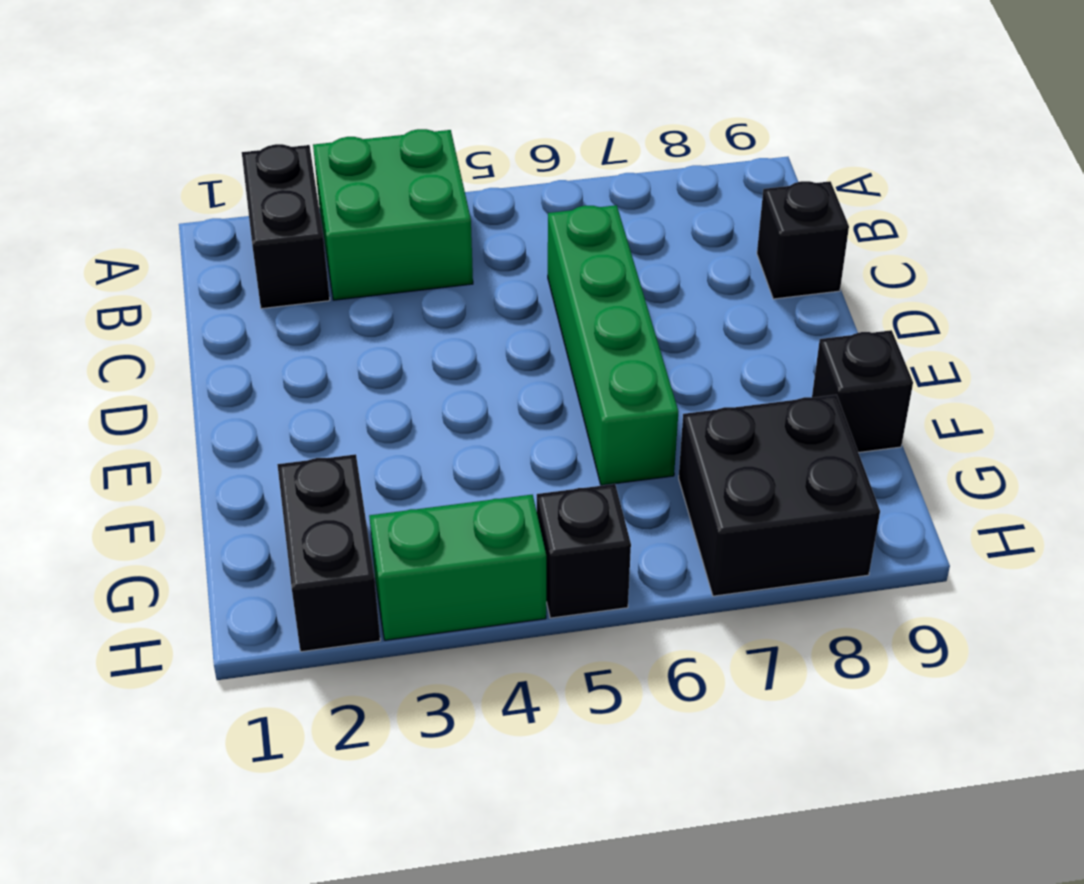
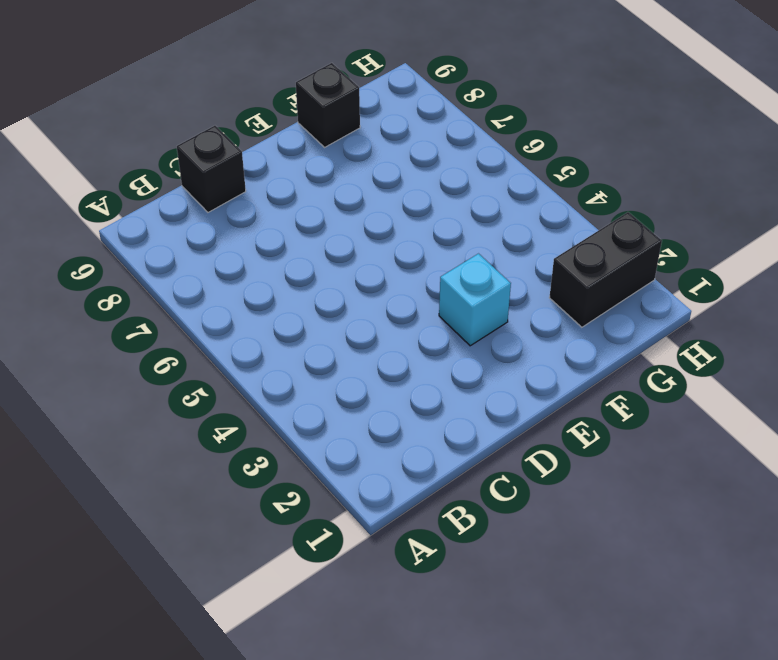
cyan brick E3 level 1 -> none
none -> black brick A2:B2 level 1
none -> green brick A3:B4 level 1

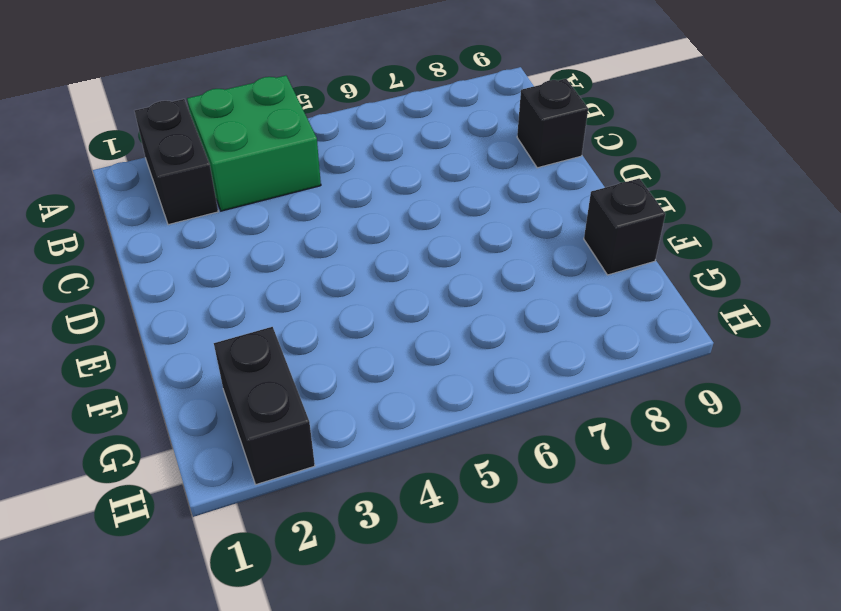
none -> green brick C6:F6 level 1
none -> black brick G7:H8 level 1

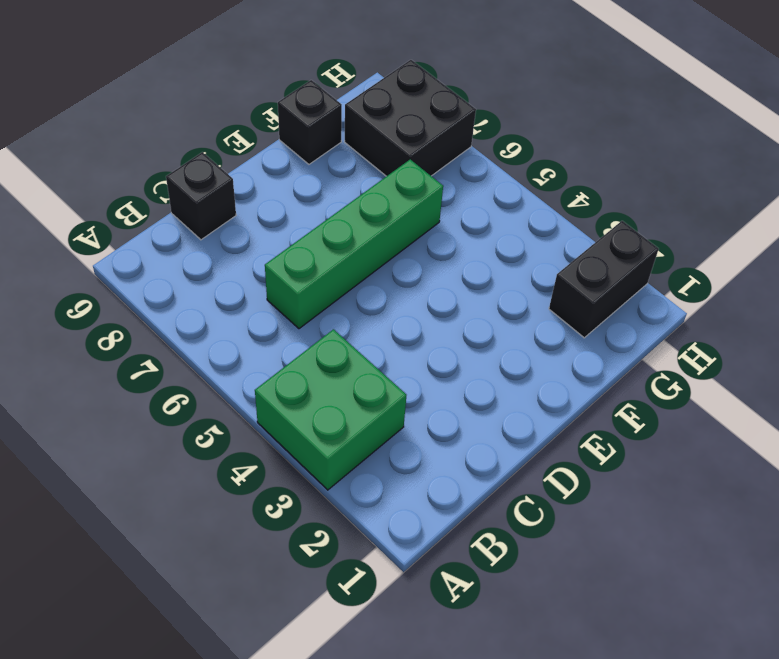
none -> black brick A2:B2 level 1
none -> green brick H3:H4 level 1

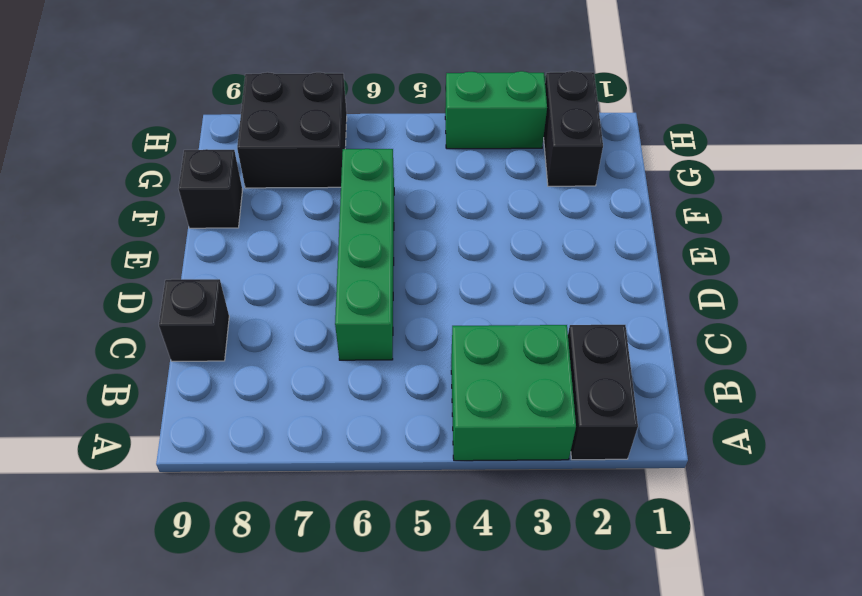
none -> black brick H5 level 1

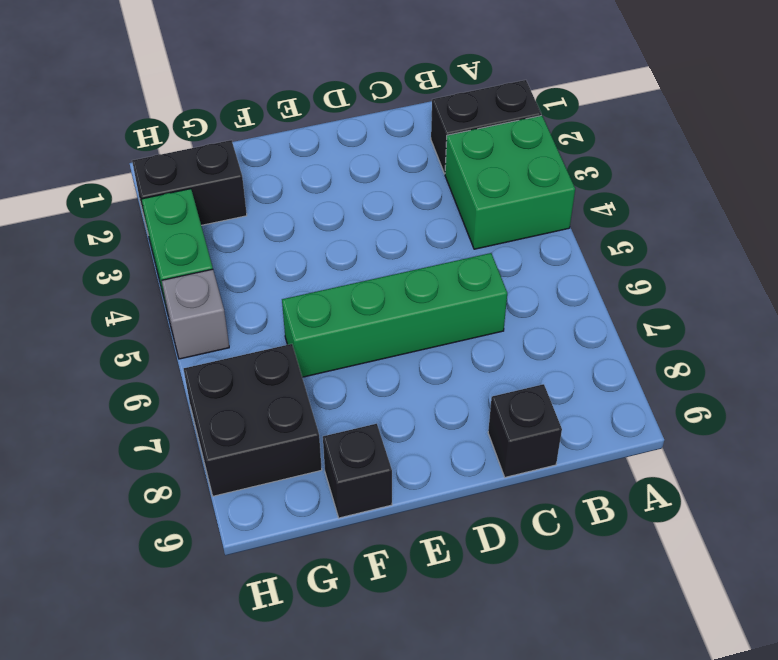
grey brick H5 level 1 -> black brick H5 level 1

